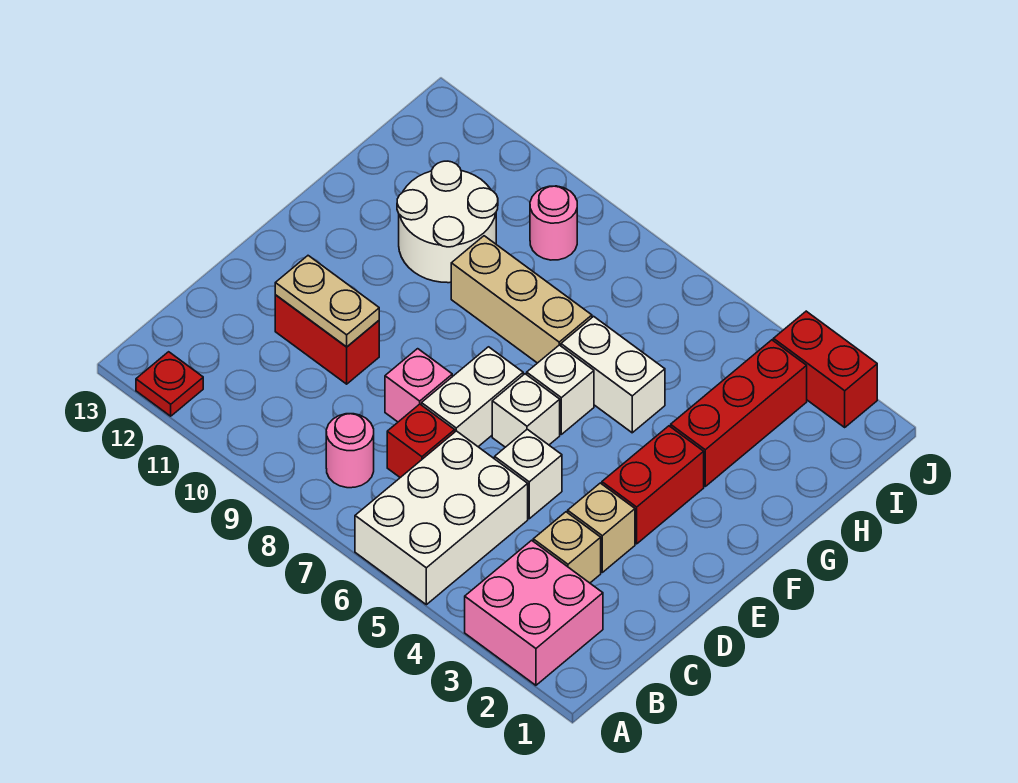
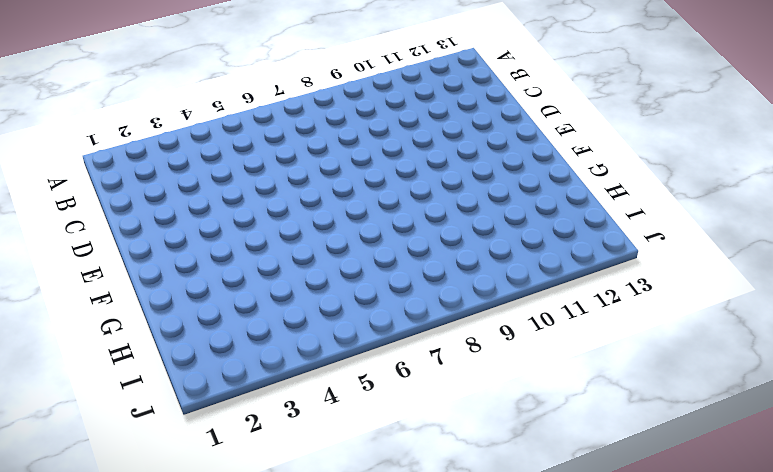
none -> pink brick A2:B3 level 1
none -> white brick A5:C6 level 1
none -> red plate A12 level 1

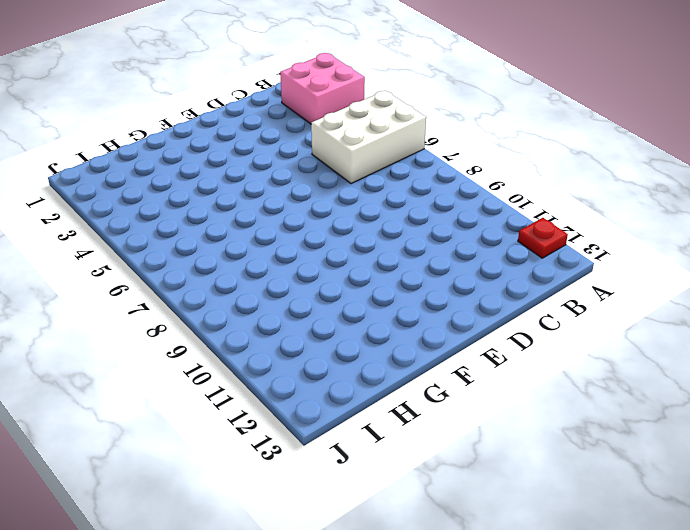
none -> pink round brick B8 level 1
none -> tan brick C3 level 1
none -> red brick C7 level 1

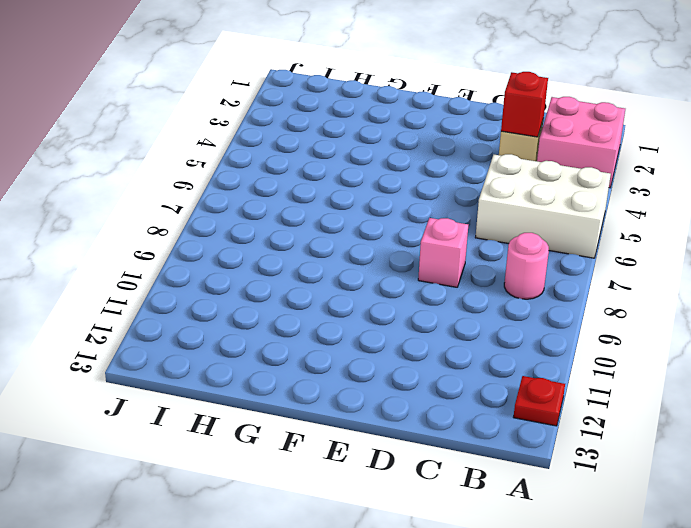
red brick C3 level 2 -> red brick C7 level 1
none -> tan brick D3 level 1
none -> white brick D5 level 1
none -> white brick D7:E7 level 1

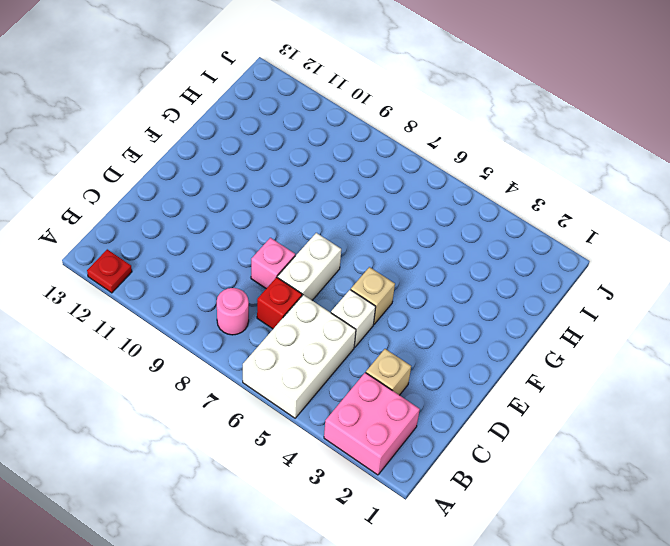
tan brick E5 level 1 -> tan brick D3 level 1
none -> red brick D10:D11 level 1
none -> red brick E3:F3 level 1
none -> white brick E6 level 1

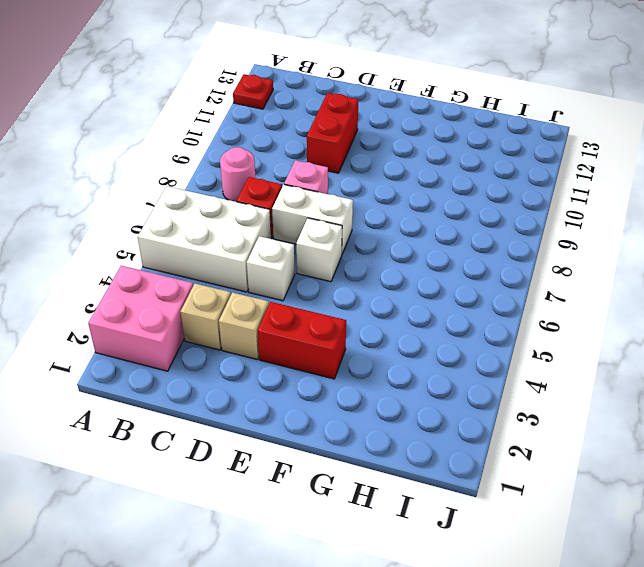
none -> white brick F6 level 1
none -> red brick G3:I3 level 1
none -> white brick G5:G6 level 1

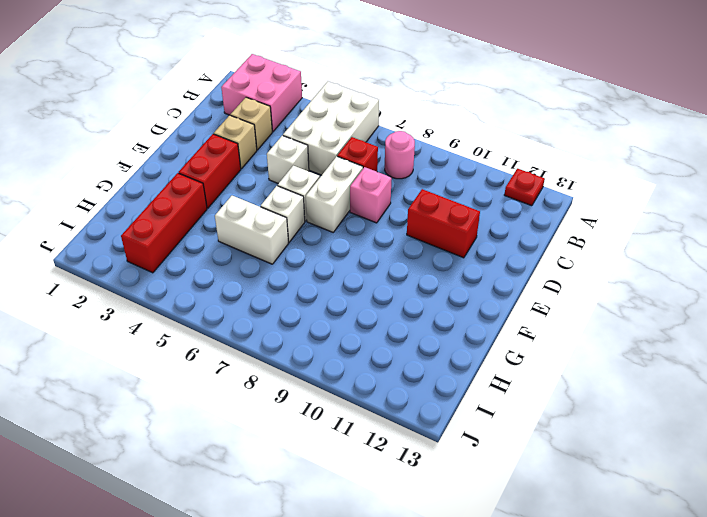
none -> tan brick G7:G9 level 1
none -> white round brick G10:H11 level 1
none -> pink round brick I9 level 1

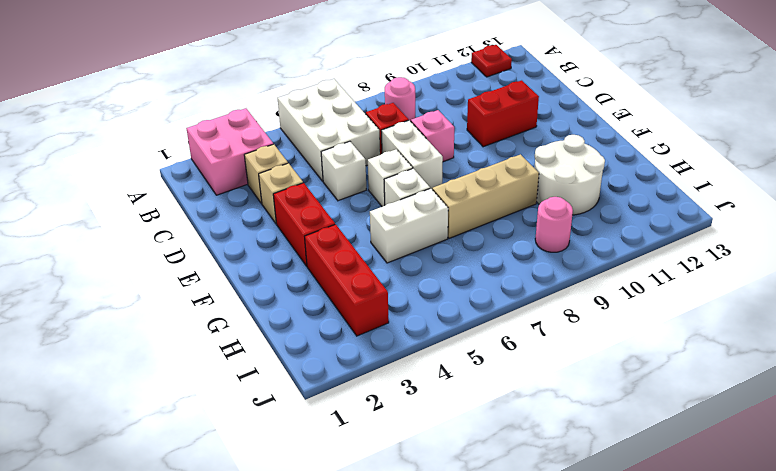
none -> red brick J2:J3 level 1
none -> tan plate D10:D11 level 2

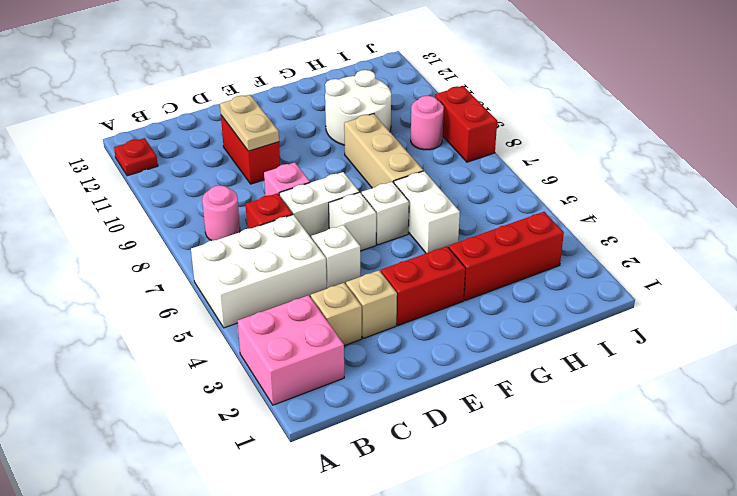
red brick J8:J9 level 1 -> red brick J2:J3 level 1

